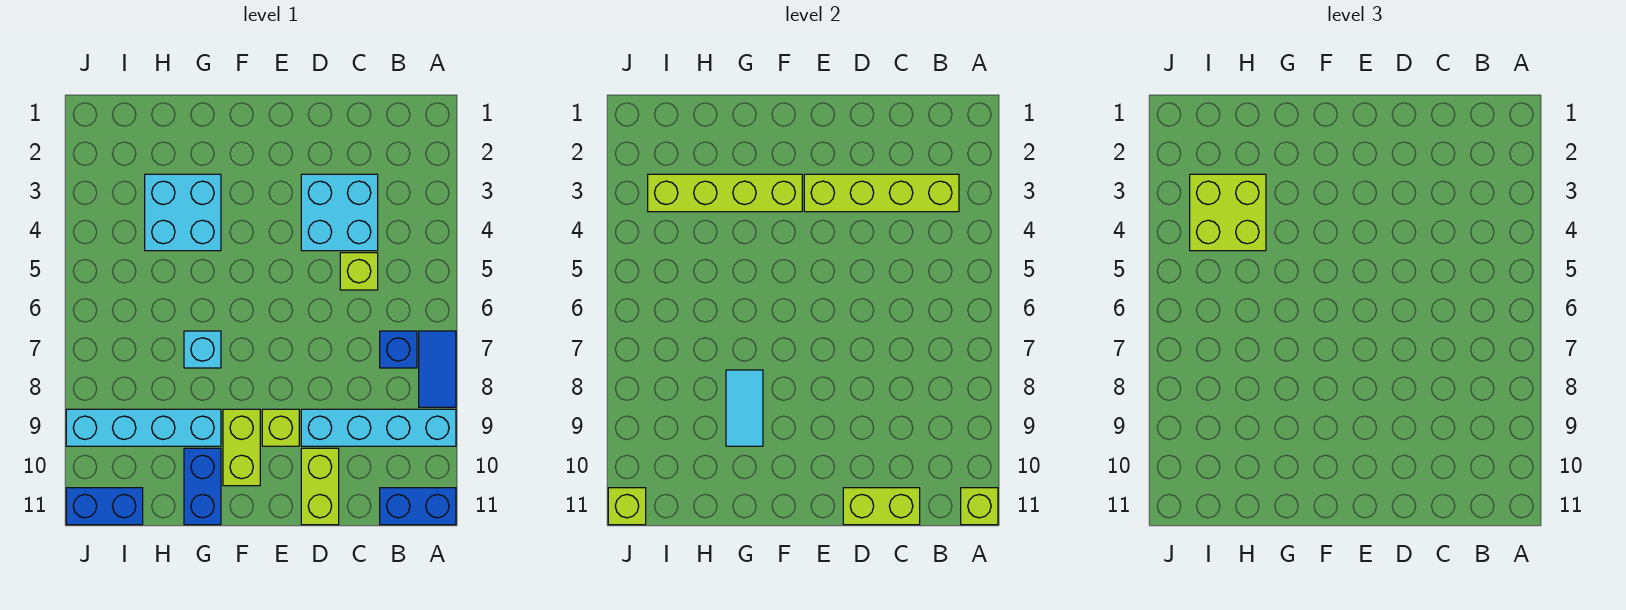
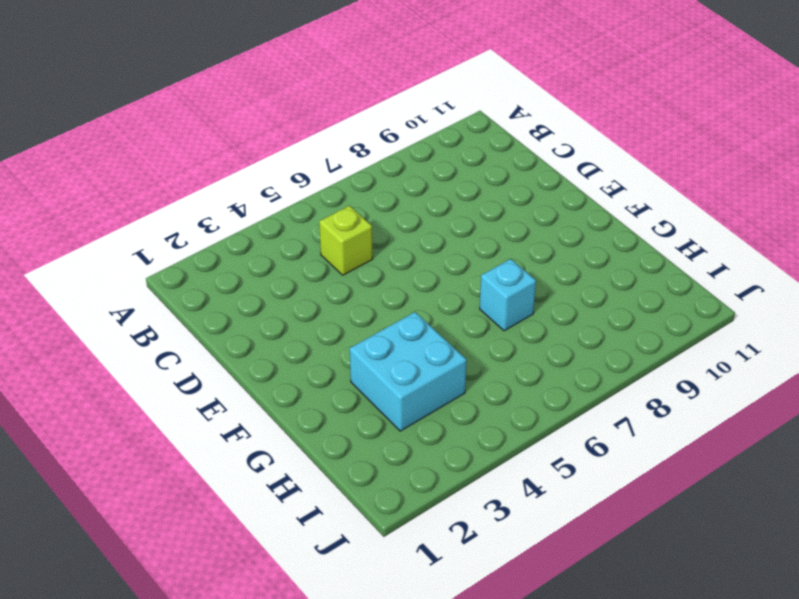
none -> blue tile A7:A8 level 1
none -> cyan brick A9:D9 level 1
none -> blue brick A11:B11 level 1

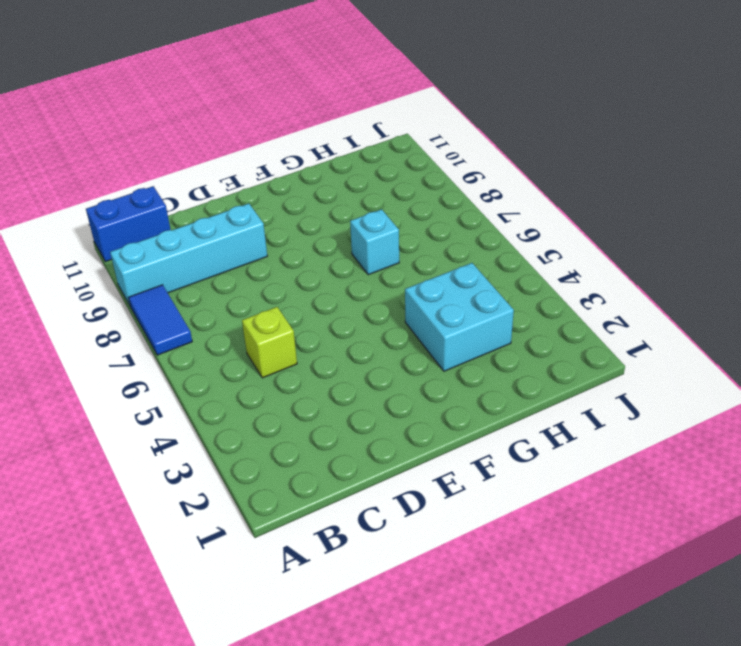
none -> blue brick B7 level 1
none -> cyan brick C3:D4 level 1
none -> lime brick D10:D11 level 1

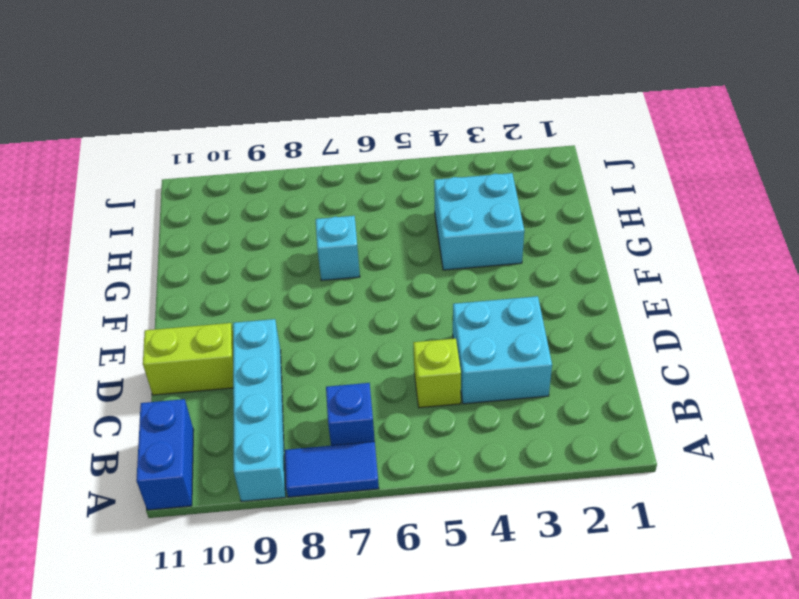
none -> lime brick E9 level 1
none -> lime brick F9:F10 level 1
none -> cyan brick G9:J9 level 1

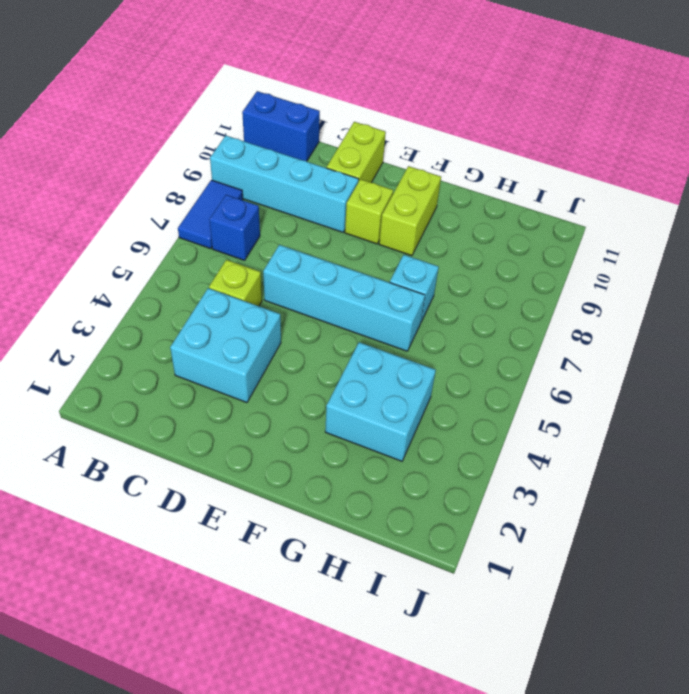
cyan brick D6:G6 level 1 -> cyan brick G9:J9 level 1
none -> blue brick G10:G11 level 1
none -> blue brick I11:J11 level 1
none -> lime brick A11 level 2

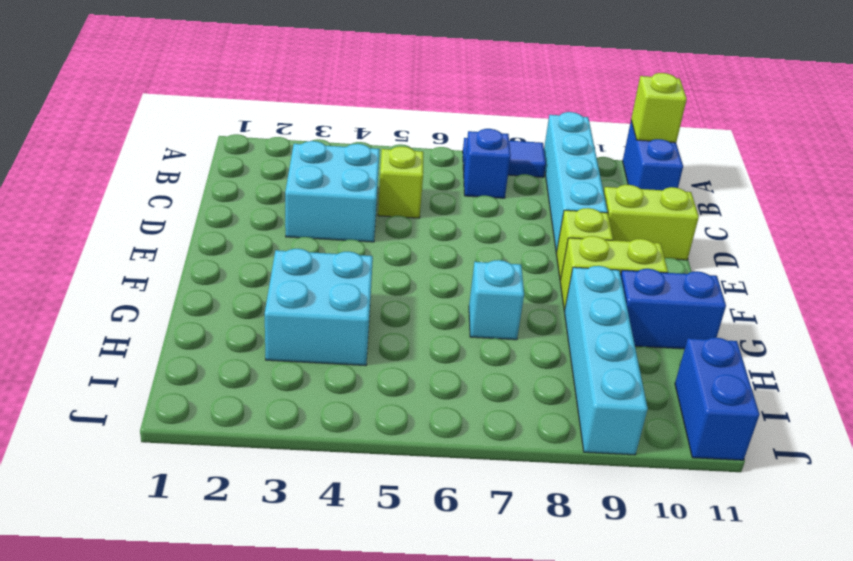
none -> lime brick B3:E3 level 2
none -> lime brick C11:D11 level 2
none -> lime brick F3:I3 level 2

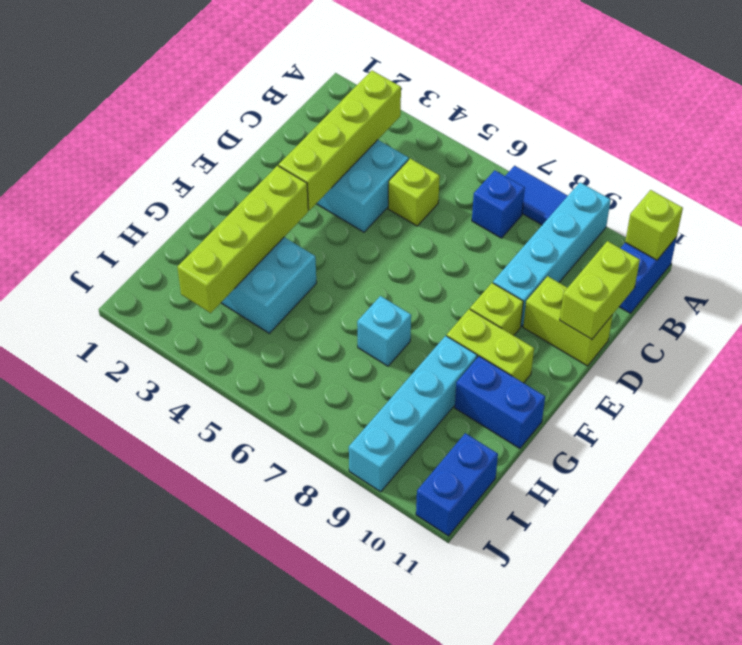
none -> cyan tile G8:G9 level 2
none -> lime brick J11 level 2
none -> lime brick H3:I4 level 3

